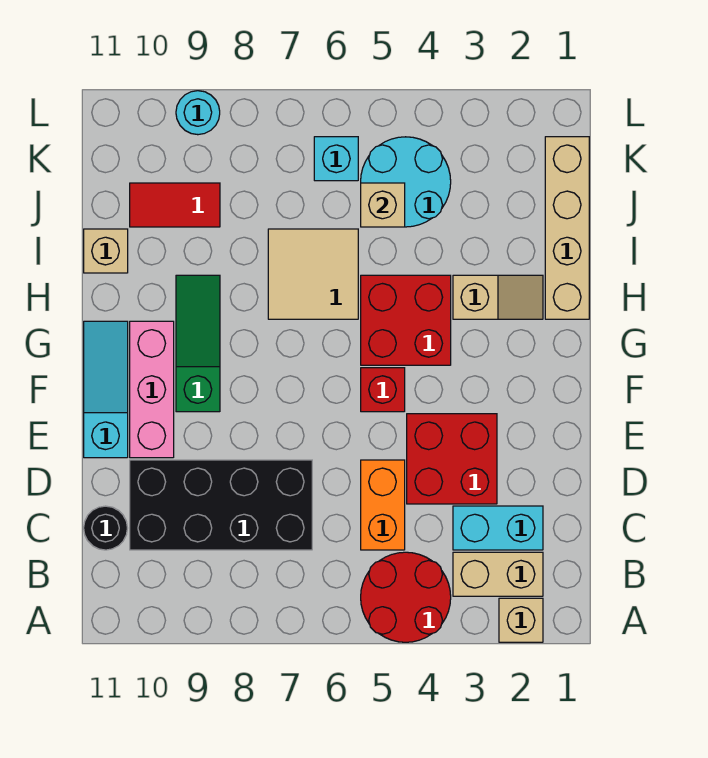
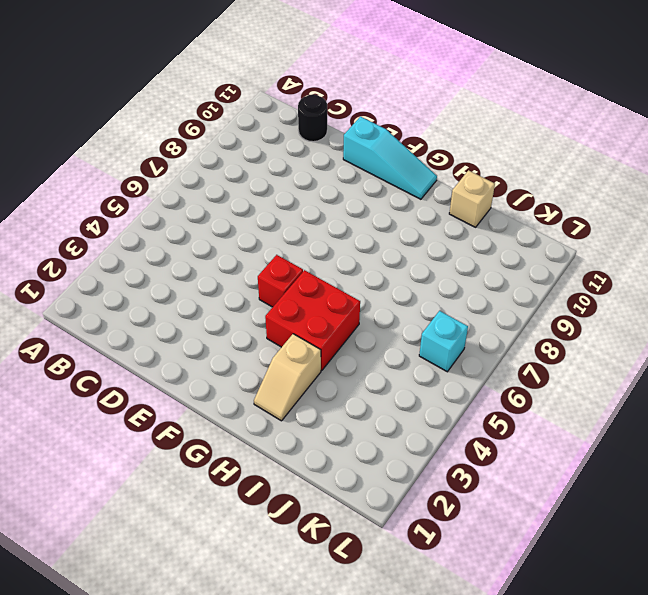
none -> tan brick A2 level 1
none -> red round brick A4:B5 level 1
none -> tan brick B2:B3 level 1

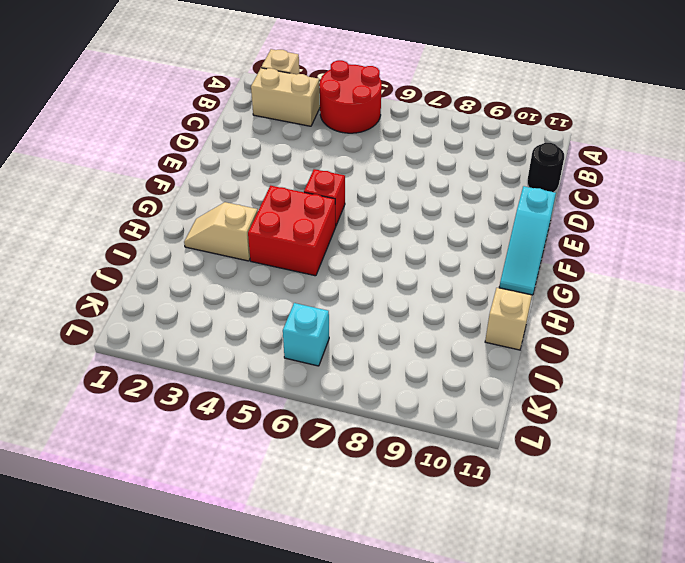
none -> cyan brick C2:C3 level 1
none -> orange brick C5:D5 level 1
none -> black brick C7:D10 level 1

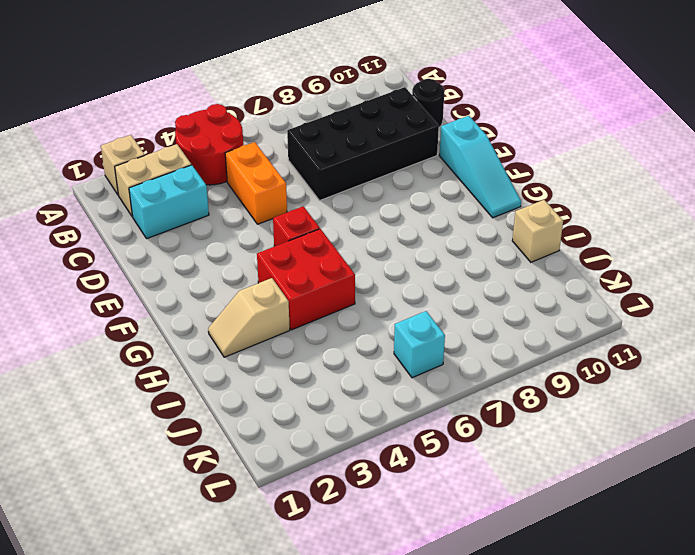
none -> red brick D3:E4 level 1
none -> pink brick E10:G10 level 1
none -> green slope F9:H9 level 1 top F

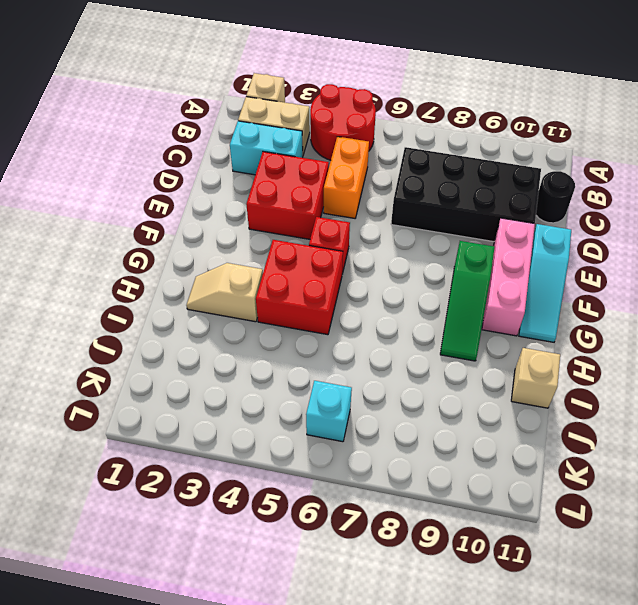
none -> tan brick H1:K1 level 1
none -> tan tile H6:I7 level 1
none -> cyan round brick J4:K5 level 1

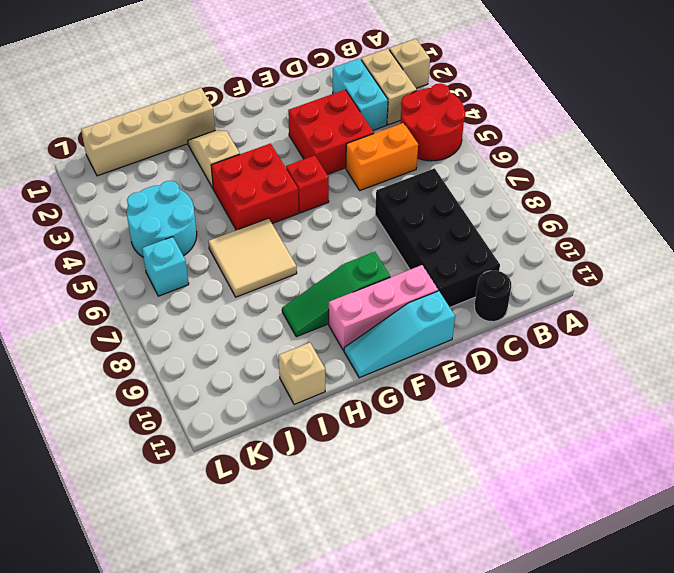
none -> red tile J9:J10 level 1
none -> cyan round brick L9 level 1
none -> tan brick J5 level 2

